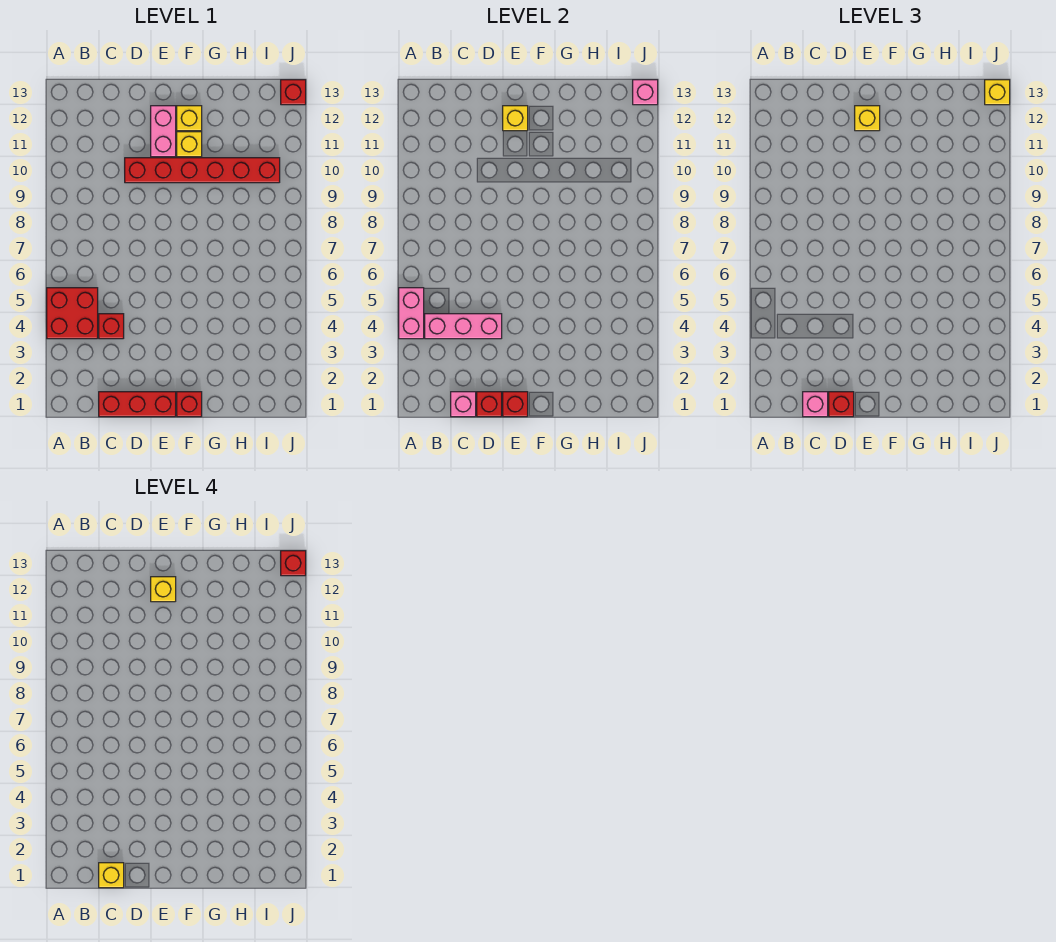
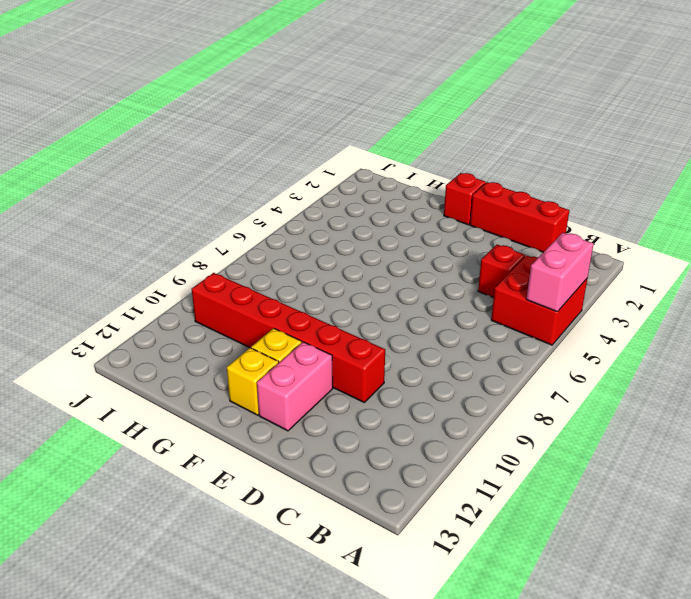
none -> red brick J13 level 1
none -> pink brick B4:D4 level 2
none -> pink brick C1 level 2

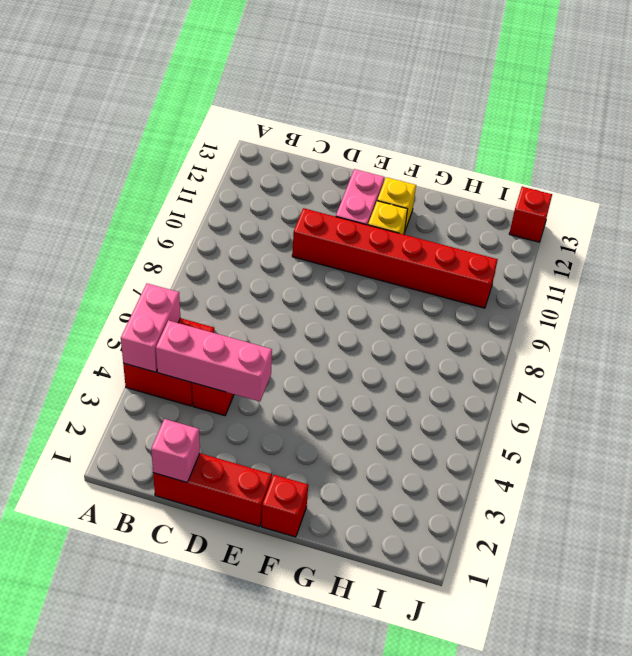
none -> red brick D1 level 2
none -> red brick E1 level 2
none -> yellow brick E12 level 2

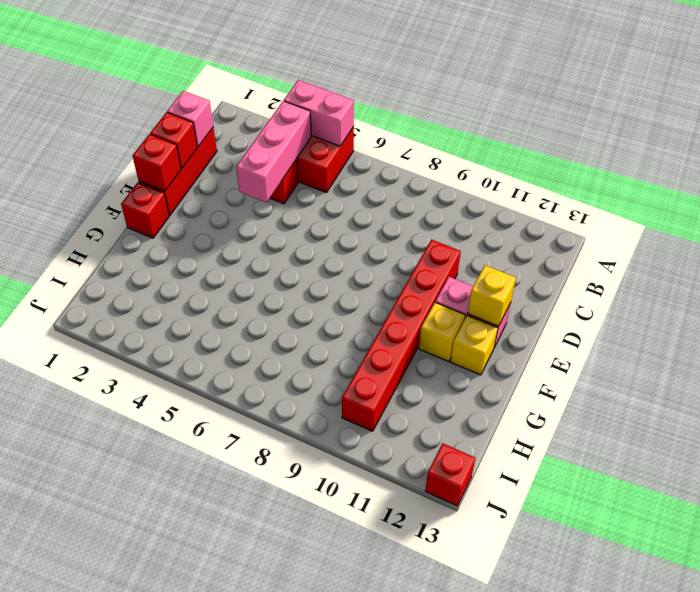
none -> pink brick J13 level 2
none -> pink brick C1 level 3
none -> red brick D1 level 3

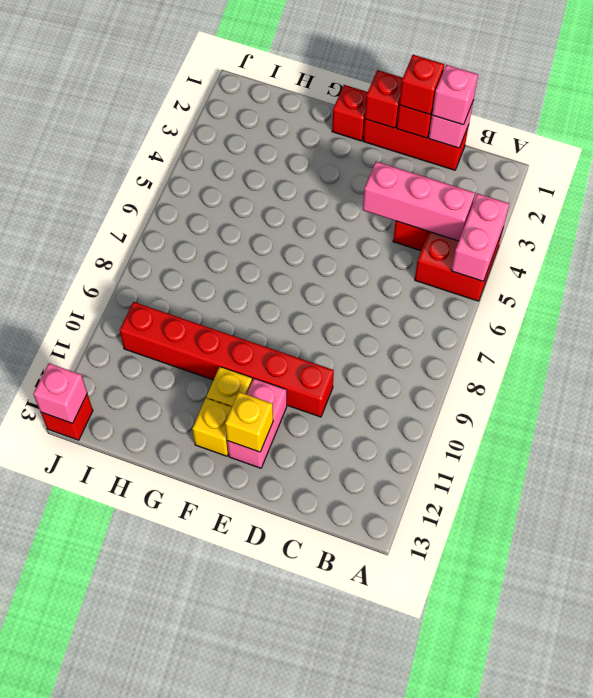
none -> yellow brick E12 level 3
none -> yellow brick J13 level 3
none -> yellow brick C1 level 4

